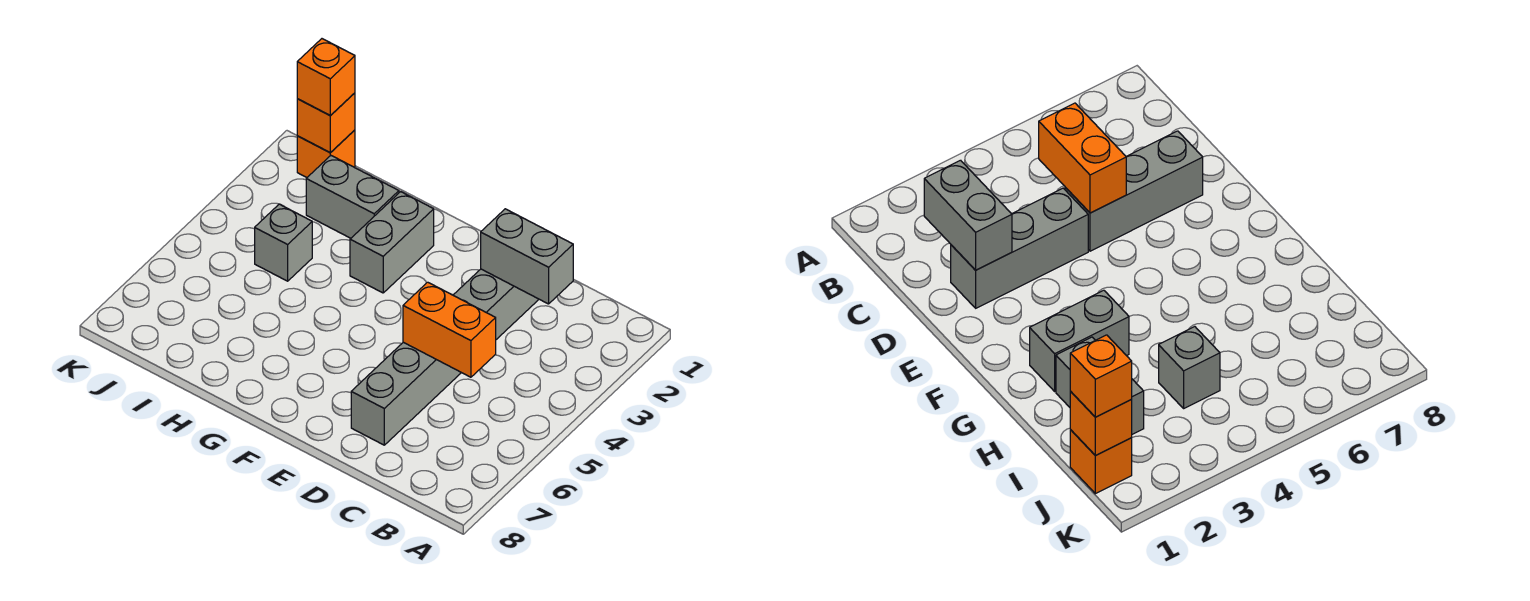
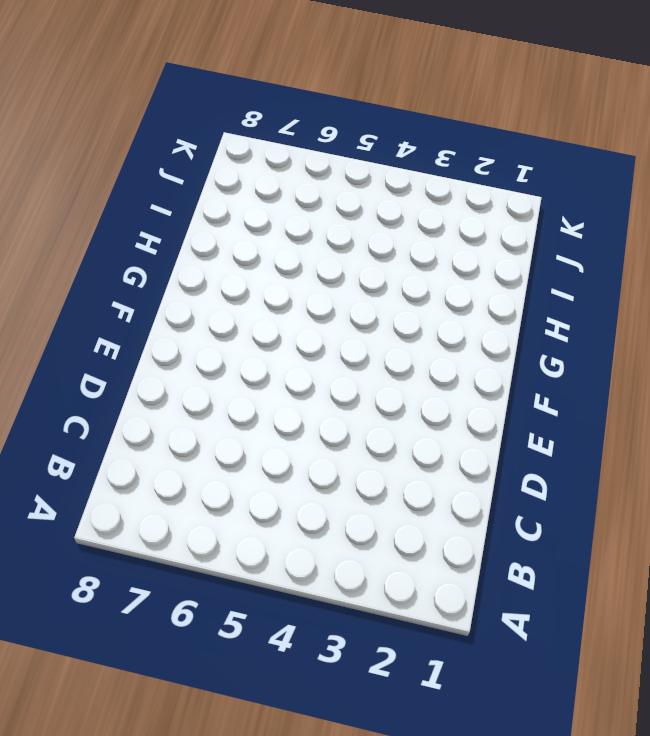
none -> grey brick D2:D4 level 1
none -> grey brick D5:D7 level 1

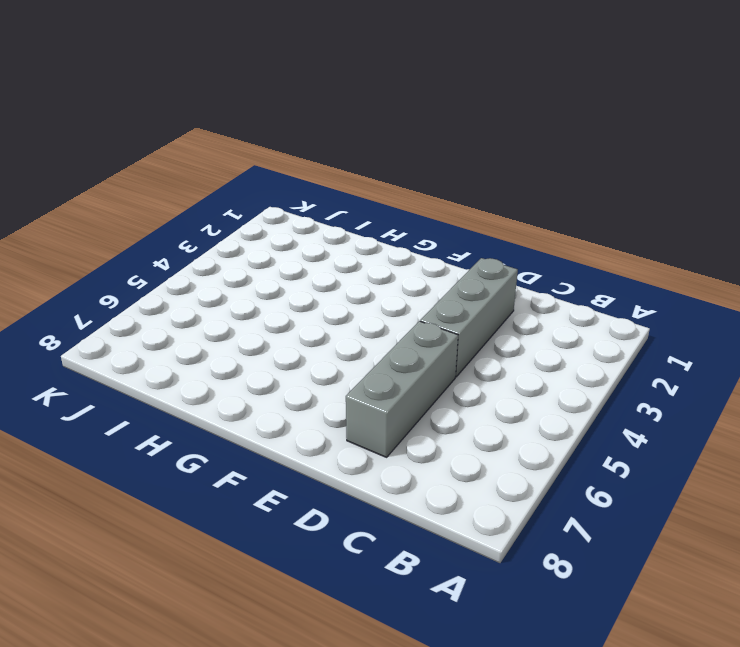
none -> grey brick G2:G3 level 1
none -> grey brick H2:I2 level 1

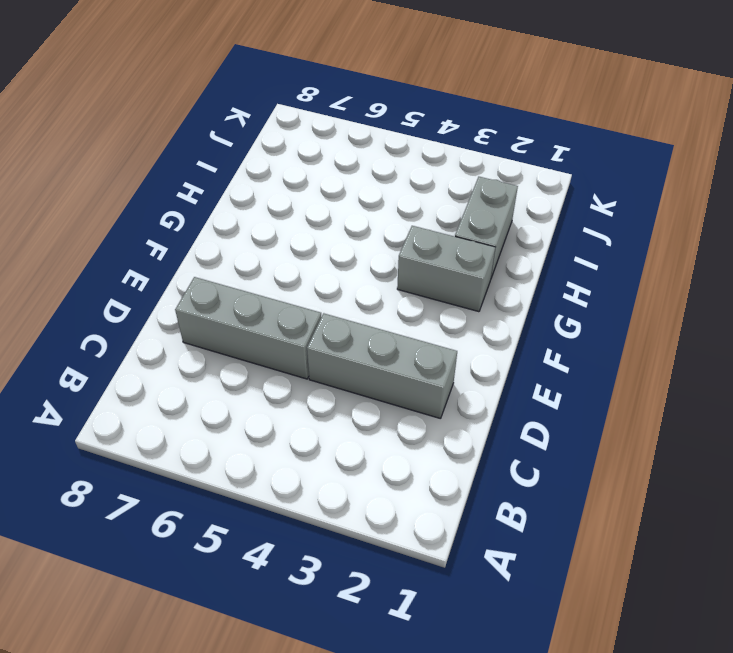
none -> grey brick I4 level 1
none -> orange brick J1 level 1

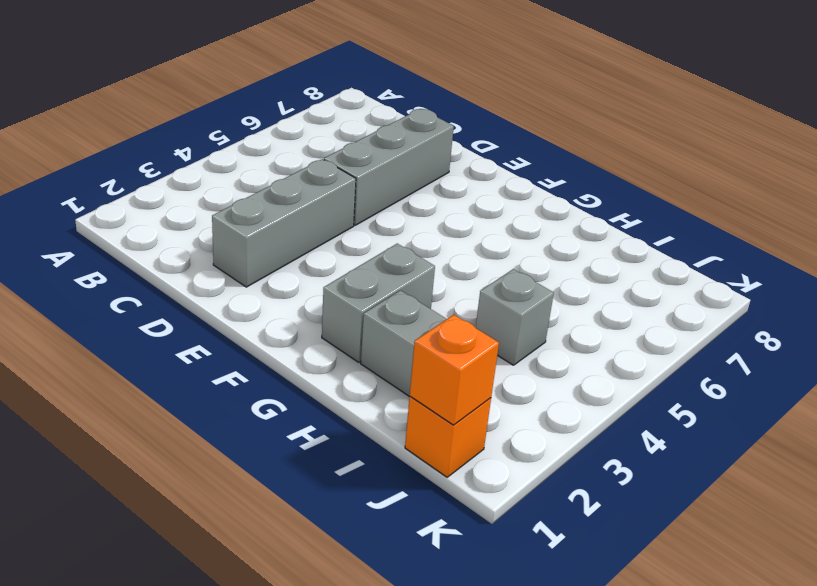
none -> grey brick C2:D2 level 2
none -> orange brick C5:D5 level 2

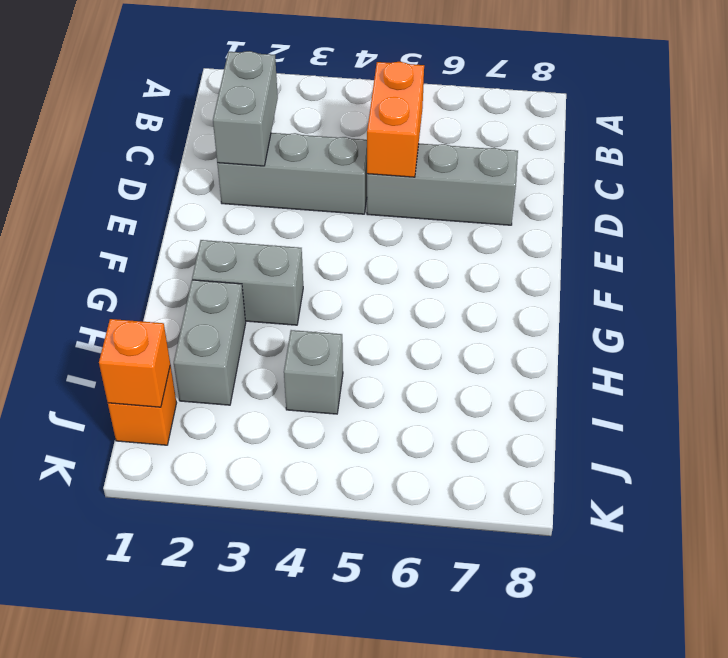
none -> orange brick J1 level 3

